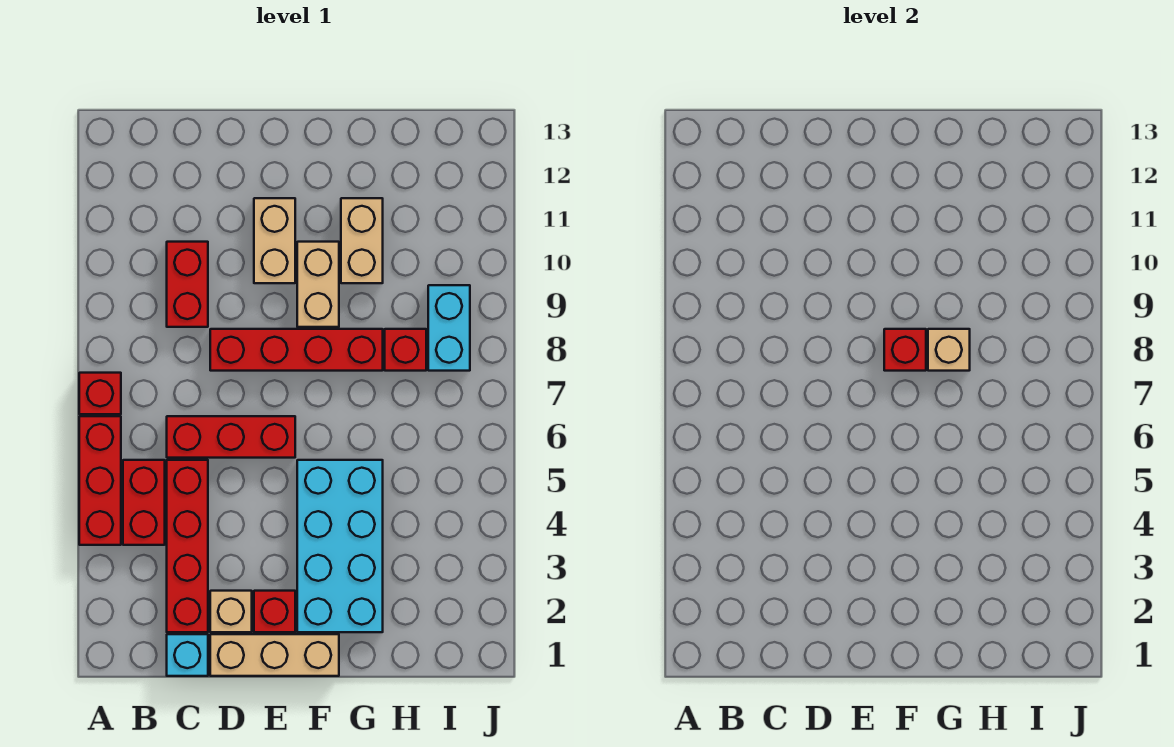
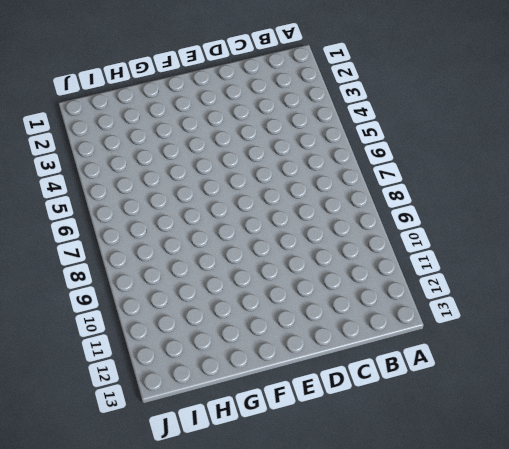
none -> red brick A4:A6 level 1
none -> red brick A7 level 1
none -> red brick B4:B5 level 1

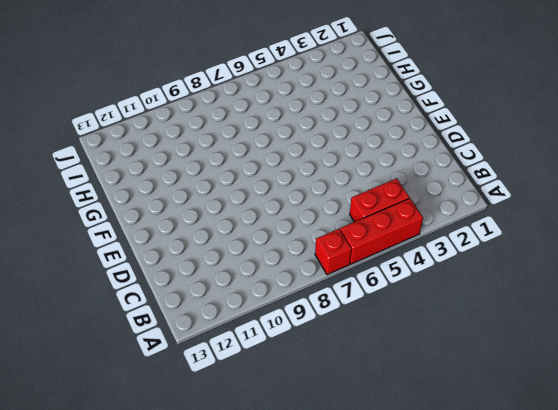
none -> cyan brick C1 level 1
none -> red brick C2:C5 level 1
none -> red brick C6:E6 level 1

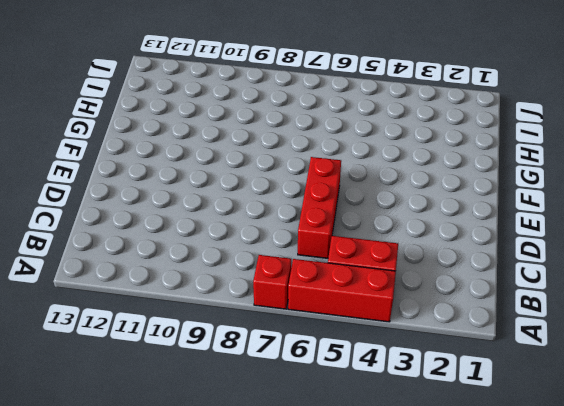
none -> cyan brick C1 level 1
none -> red brick C2:C5 level 1
none -> red brick C9:C10 level 1

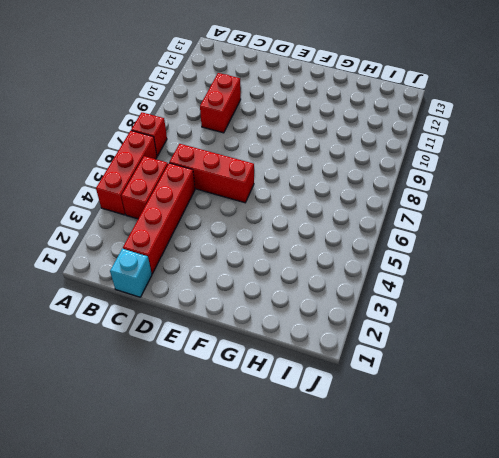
none -> tan brick D1:F1 level 1
none -> tan brick D2 level 1
none -> red brick D8:G8 level 1

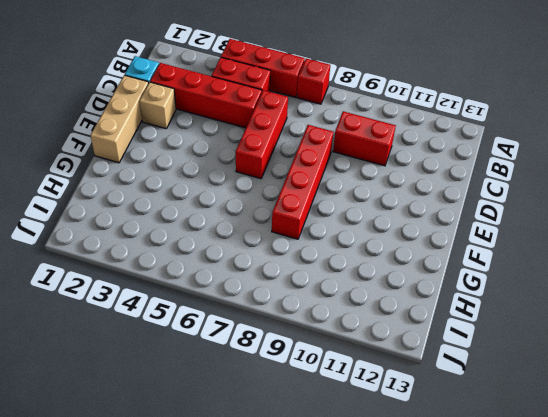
none -> red brick E2 level 1
none -> tan brick E10:E11 level 1
none -> cyan brick F2:G5 level 1

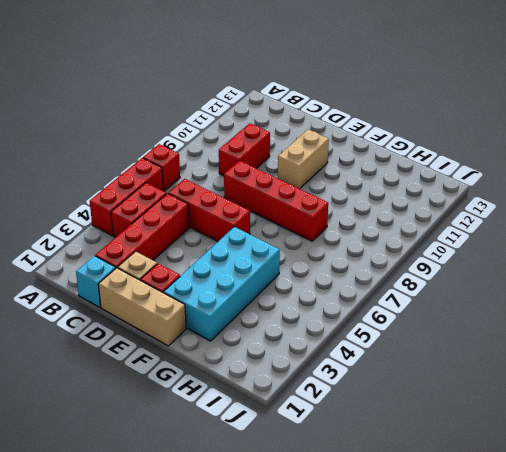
none -> tan brick F9:F10 level 1
none -> tan brick G10:G11 level 1
none -> red brick H8 level 1

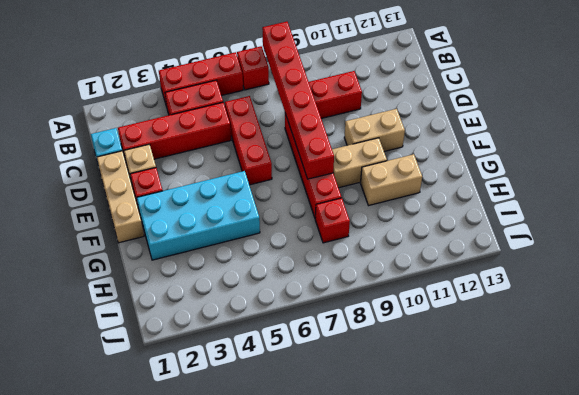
red brick A8:F8 level 2 -> red brick F8 level 2
none -> cyan brick I8:I9 level 1
none -> tan brick G8 level 2

